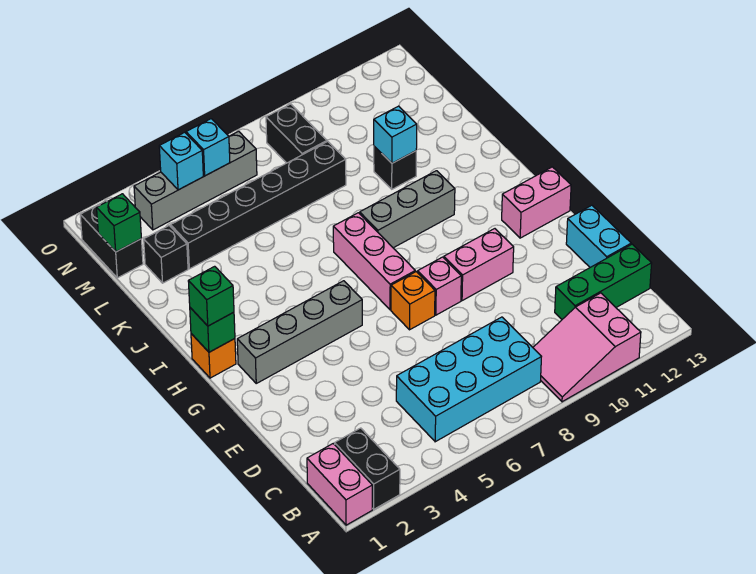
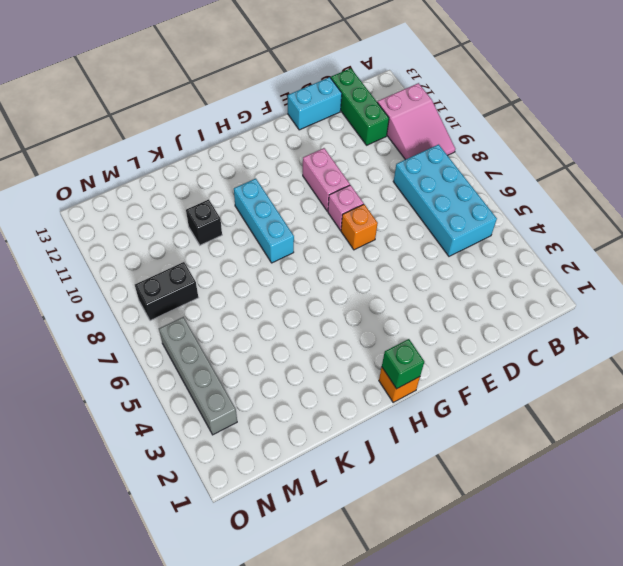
cyan brick I8:I10 level 1 -> grey brick I8:I10 level 1
none -> pink brick A1:B1 level 1
none -> black brick A2:B2 level 1
none -> grey brick G2:G5 level 1

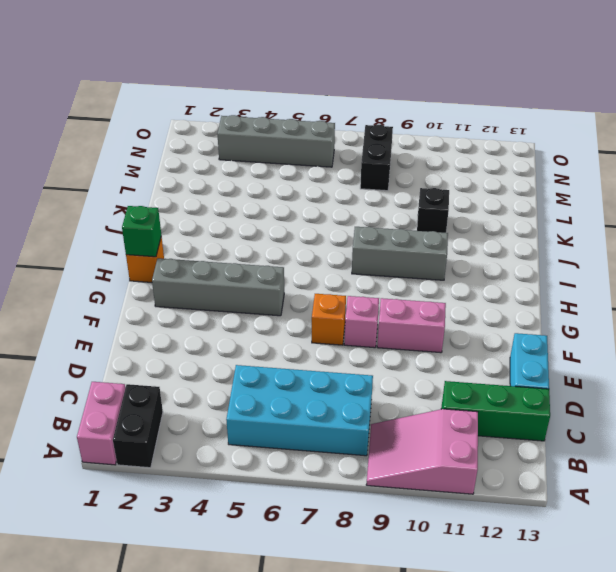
none -> pink brick G7:I7 level 1
none -> pink brick G12:G13 level 1
none -> black brick L2 level 1

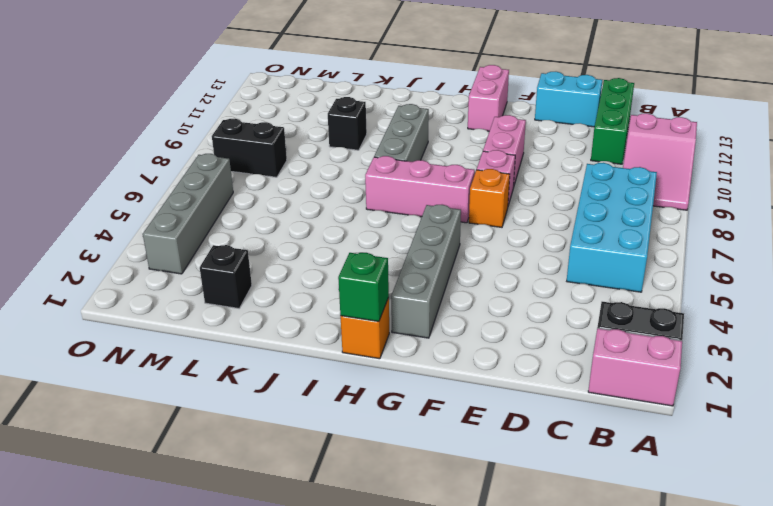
none -> black brick L3:L8 level 1
none -> black brick M1:N1 level 1
none -> cyan brick K10 level 2

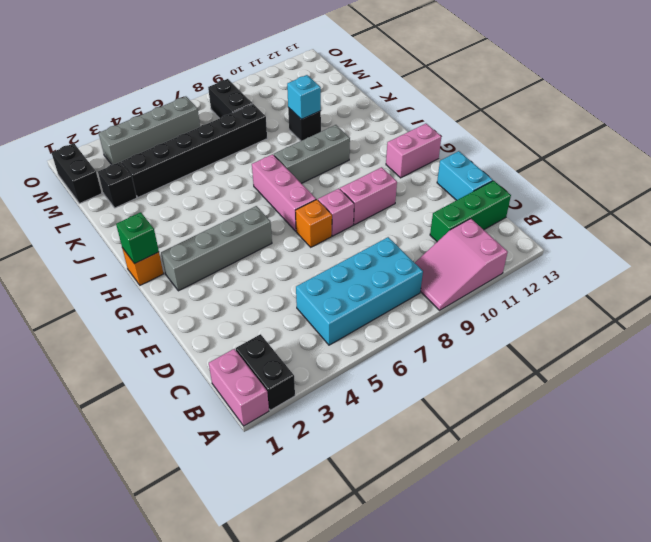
none -> green brick M1 level 2
none -> cyan brick N4 level 2
none -> cyan brick N5 level 2

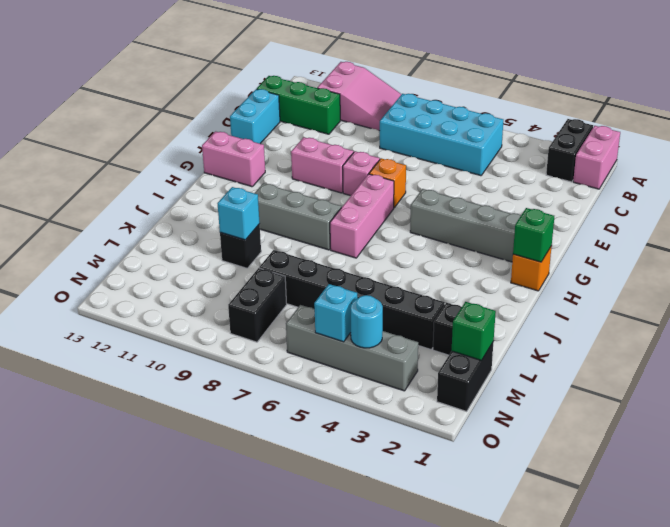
cyan round brick N4 level 2 -> cyan brick N4 level 2
none -> green brick H1 level 3

